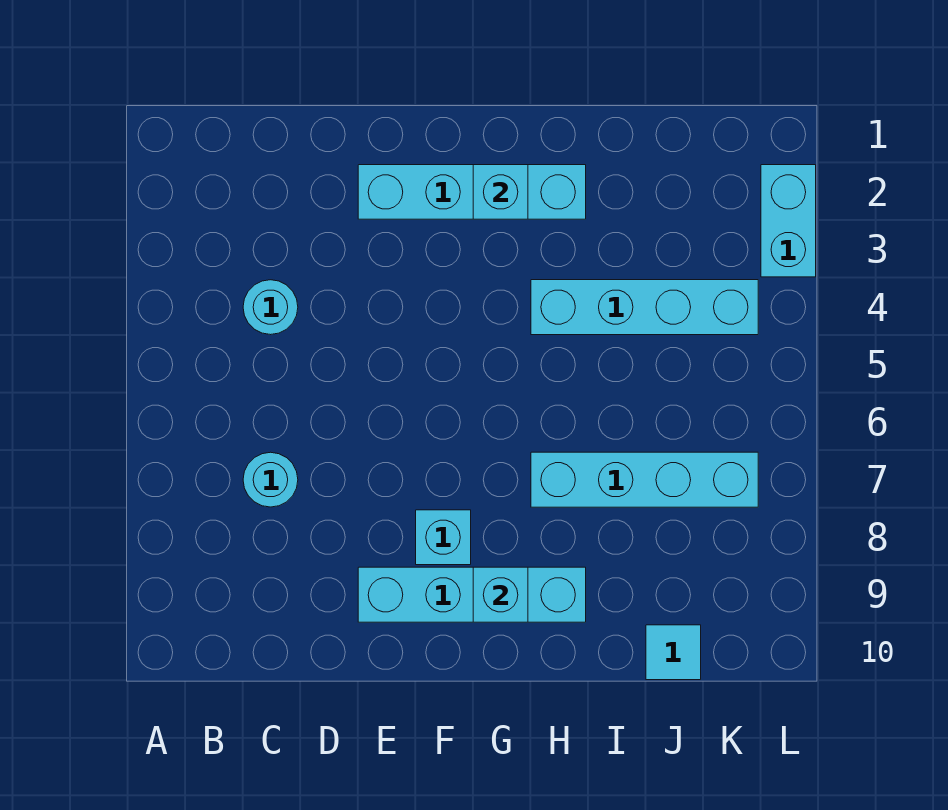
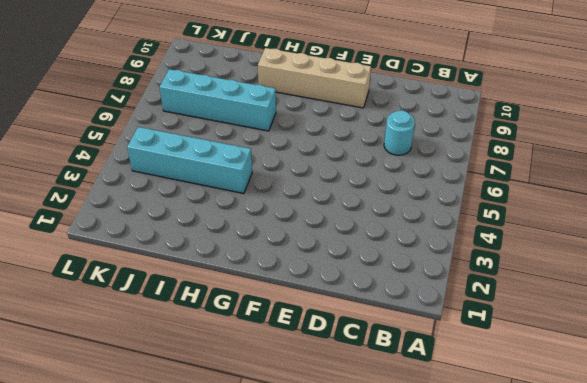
tan brick E9:H9 level 1 -> cyan brick E9:H9 level 1
none -> cyan round brick C4 level 1
none -> cyan brick E2:H2 level 1

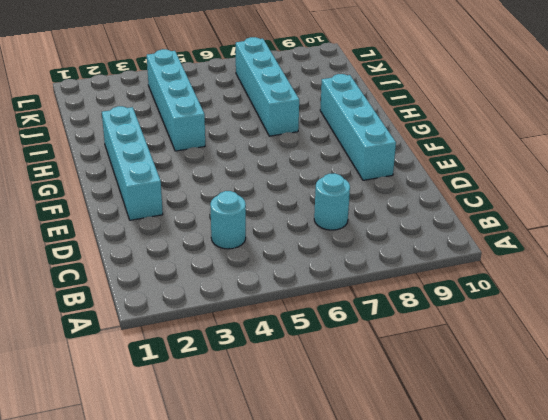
none -> cyan brick F8 level 1
none -> cyan tile J10 level 1

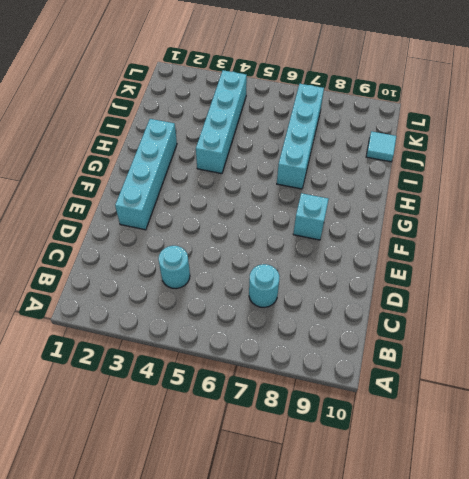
none -> cyan brick E9:H9 level 1
none -> cyan brick L2:L3 level 1

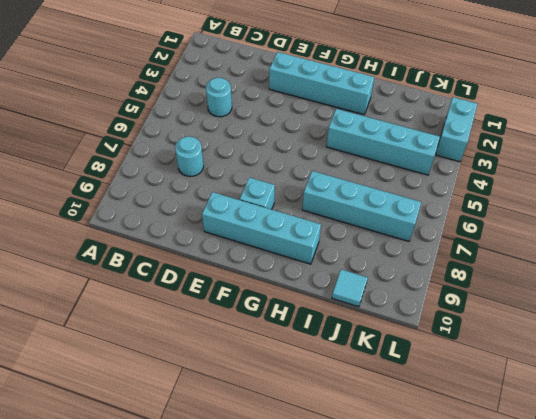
none -> cyan brick G2 level 2
none -> cyan brick G9 level 2

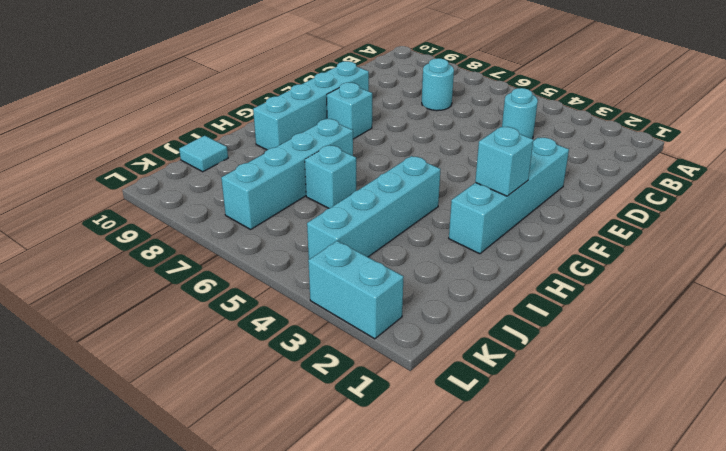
cyan brick I6 level 1 -> cyan brick G9 level 2

